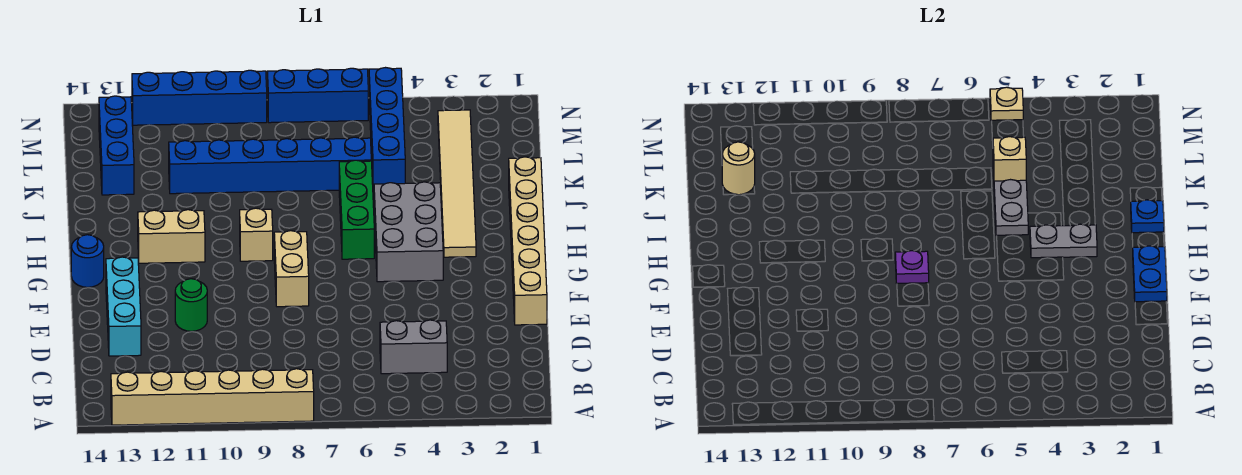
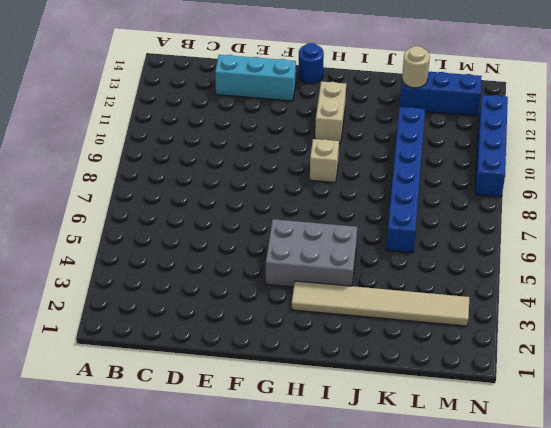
none -> tan brick A8:A13 level 1
none -> grey brick C4:C5 level 1
none -> tan brick E1:J1 level 1

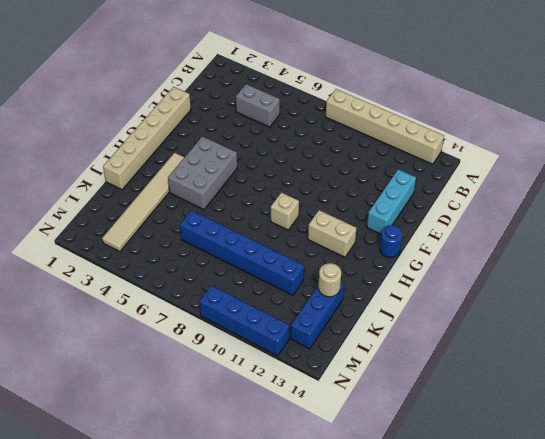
none -> green round brick E11 level 1
none -> tan brick F8:G8 level 1
none -> green brick H6:J6 level 1

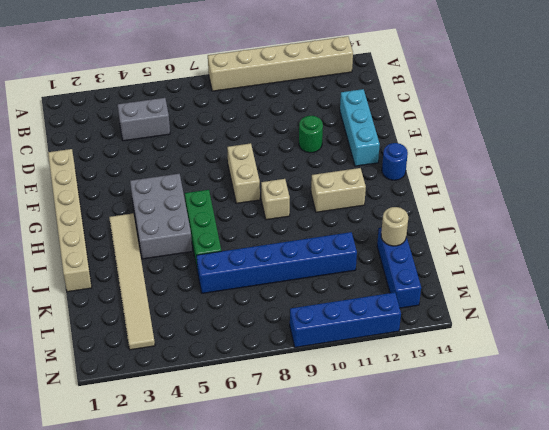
none -> blue brick K5:N5 level 1
none -> blue brick N6:N8 level 1
none -> blue plate F1:G1 level 2

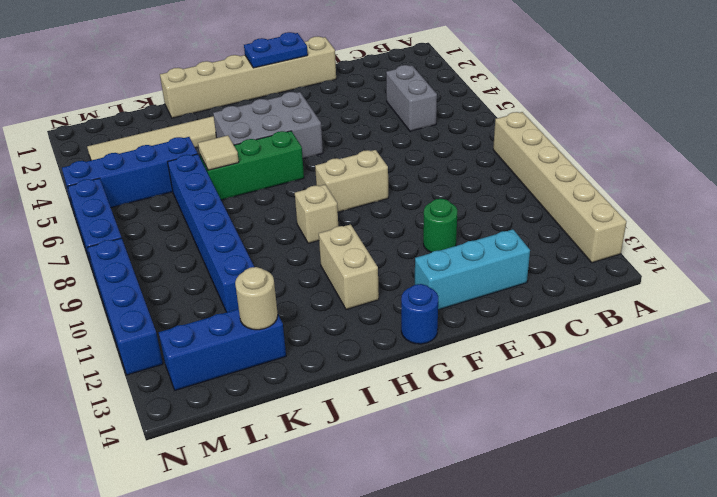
tan tile J6 level 2 -> none
none -> purple plate G8 level 2
none -> grey plate H3:H4 level 2
none -> blue plate I1 level 2

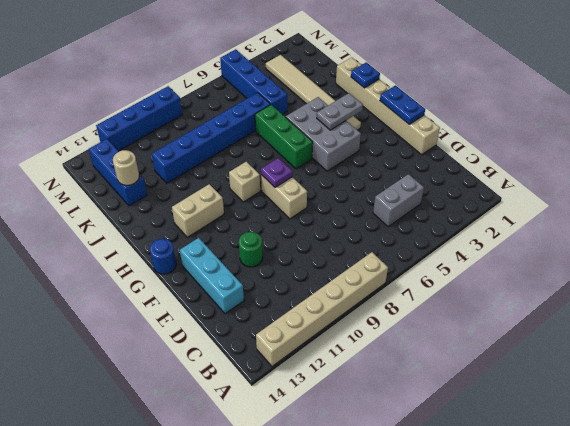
none -> blue brick N6:N8 level 1
none -> grey plate I5:J5 level 2
none -> tan brick K5 level 2

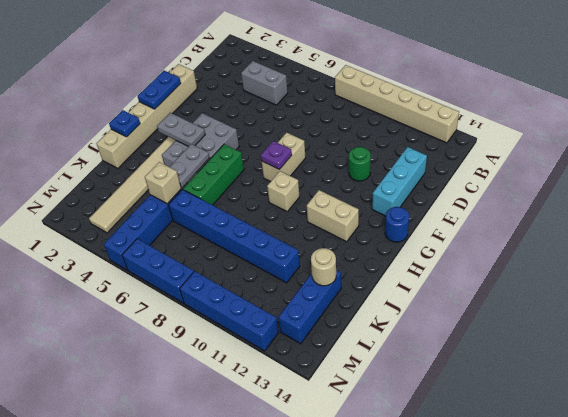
none -> tan plate N5 level 2

